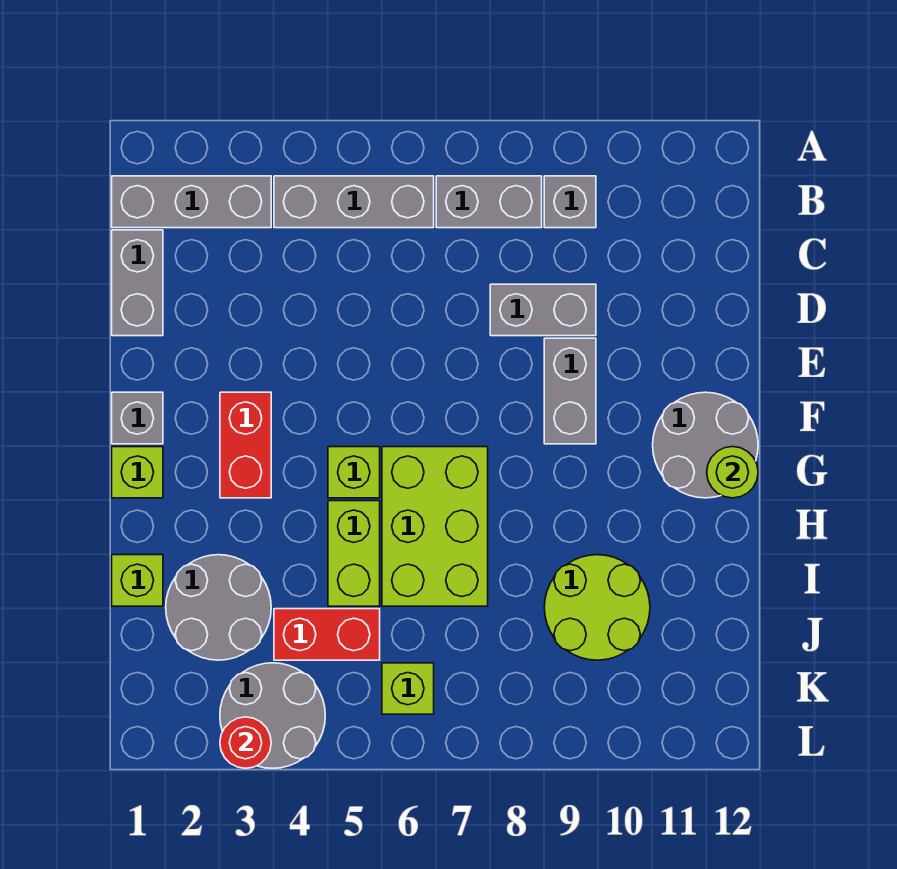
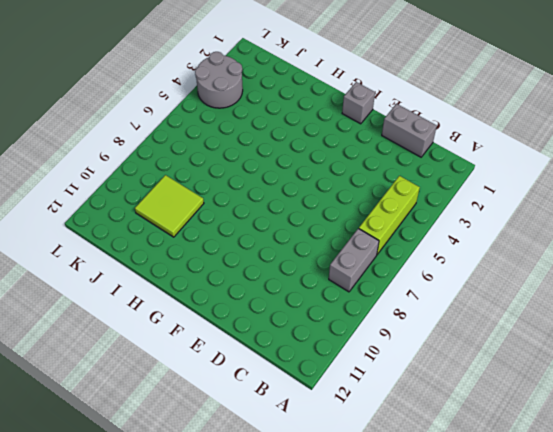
lime brick B4:B6 level 1 -> grey brick B4:B6 level 1
lime tile I9:J10 level 1 -> lime round brick I9:J10 level 1
none -> grey brick B1:B3 level 1
none -> grey brick B9 level 1
none -> grey brick D8:D9 level 1

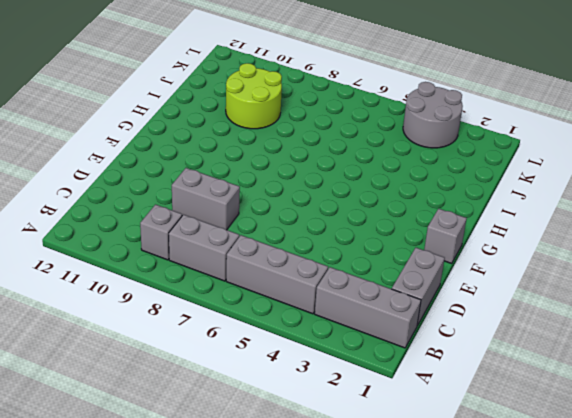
none -> grey brick E9:F9 level 1
none -> red brick F3:G3 level 1
none -> grey round brick F11:G12 level 1

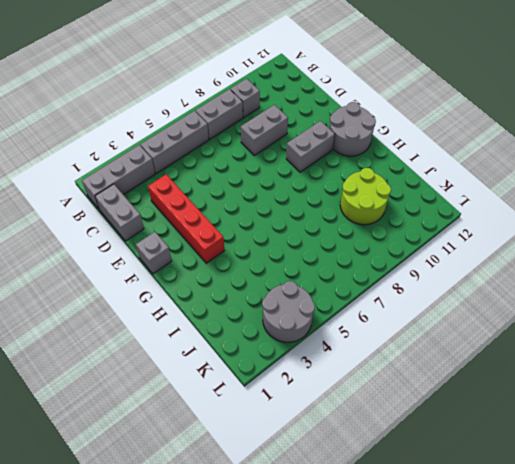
red brick D3:G3 level 1 -> red brick F3:G3 level 1
grey brick F9:F10 level 1 -> grey brick E9:F9 level 1
none -> lime brick G1 level 1
none -> lime brick G5 level 1
none -> lime brick G6:I7 level 1

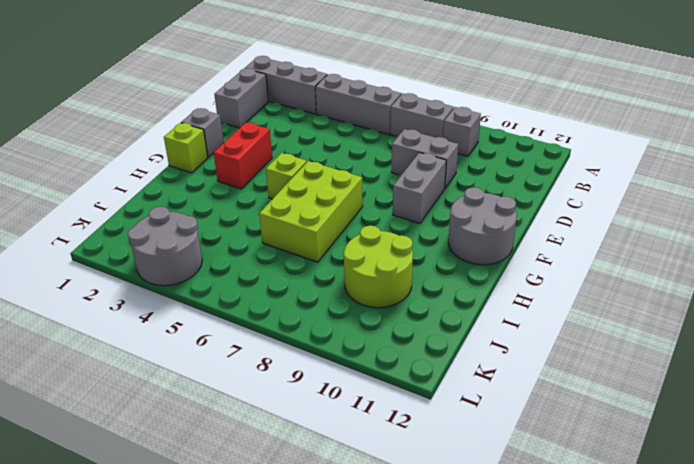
none -> lime brick H5:I5 level 1
none -> lime brick I1 level 1
none -> grey round brick I2:J3 level 1

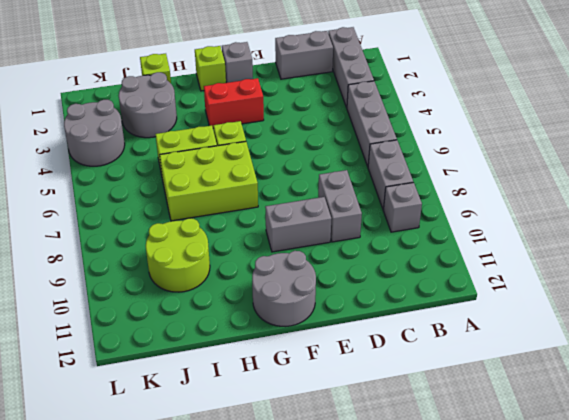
none -> red brick J4:J5 level 1
none -> lime brick K6 level 1
none -> lime round brick G12 level 2

